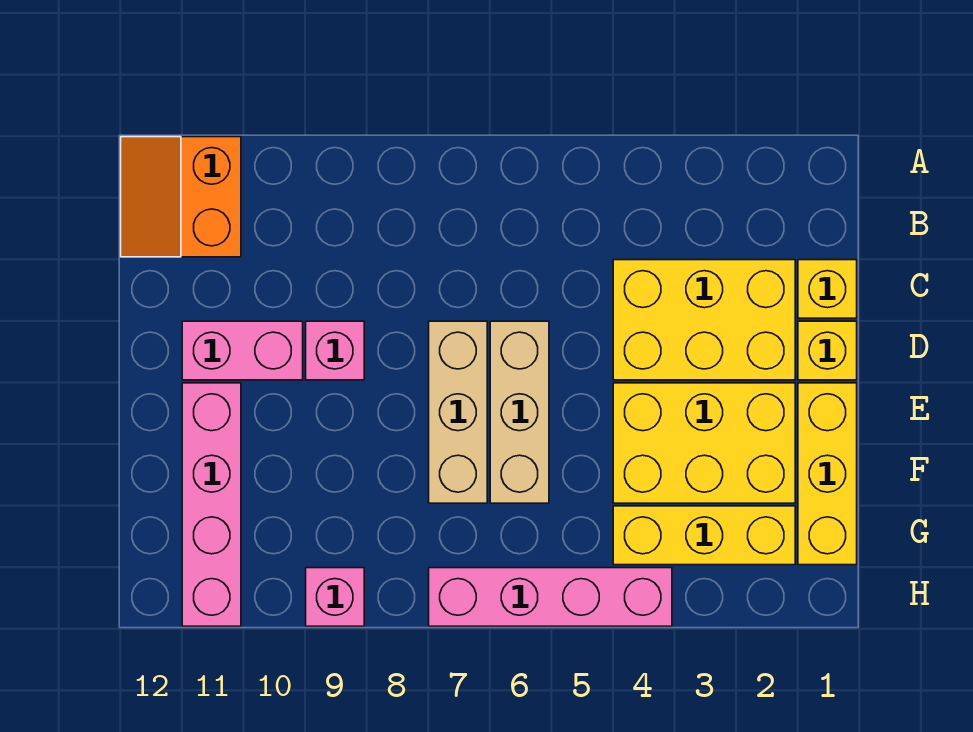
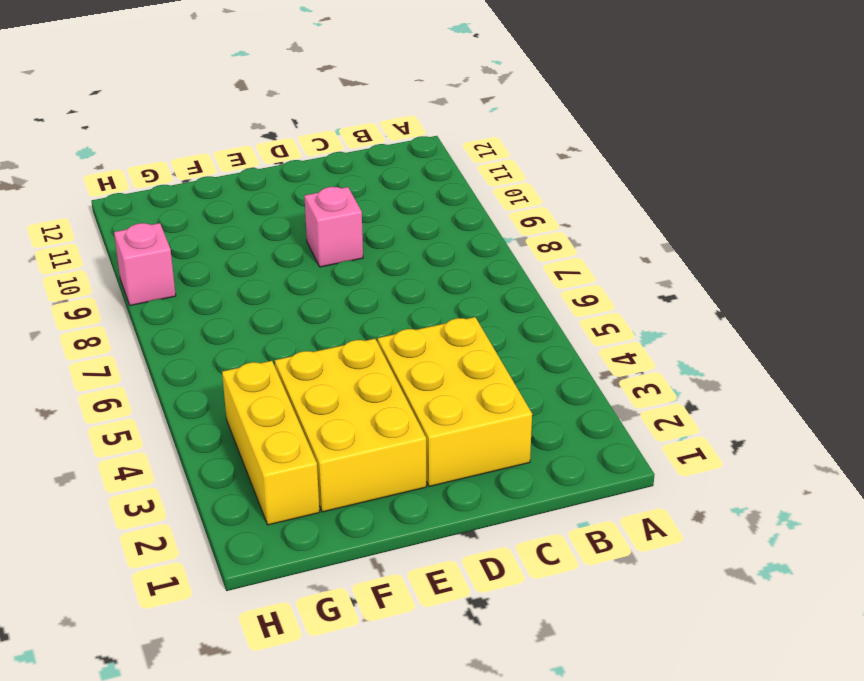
none -> orange slope A11:B12 level 1 top 11
none -> yellow brick C1 level 1
none -> yellow brick D1 level 1

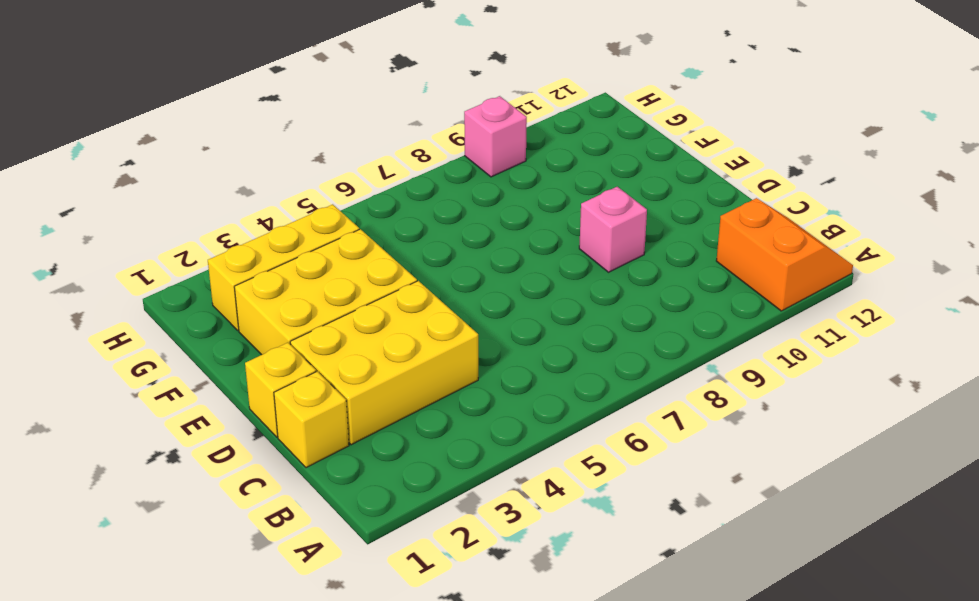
none -> tan brick D6:F6 level 1
none -> tan brick D7:F7 level 1
none -> pink brick D10:D11 level 1

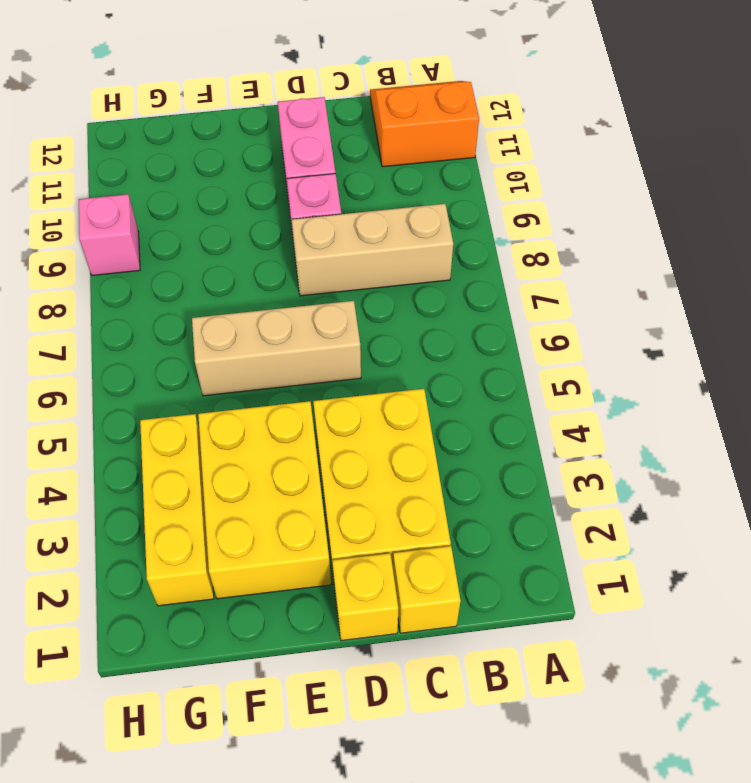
tan brick B8:D8 level 1 -> tan brick D7:F7 level 1
none -> yellow brick E1:G1 level 1
none -> pink brick E11:H11 level 1
none -> pink brick H4:H7 level 1

